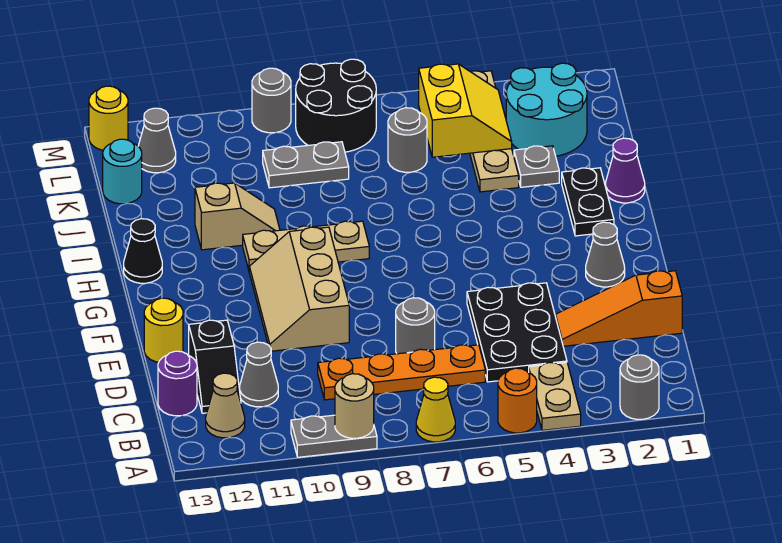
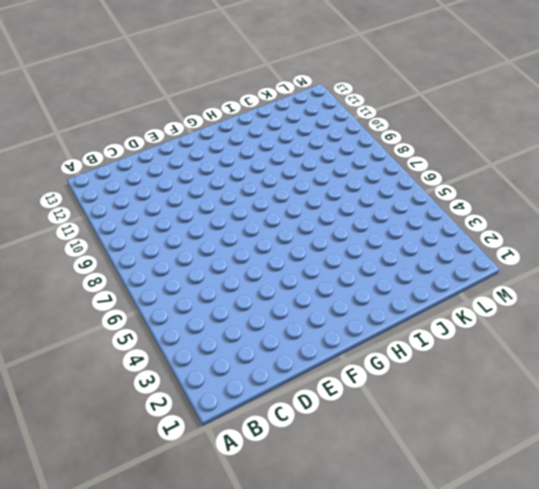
none -> grey round brick A2 level 1
none -> tan plate A4:B4 level 1
none -> orange round brick A5 level 1
none -> yellow cone A7 level 1

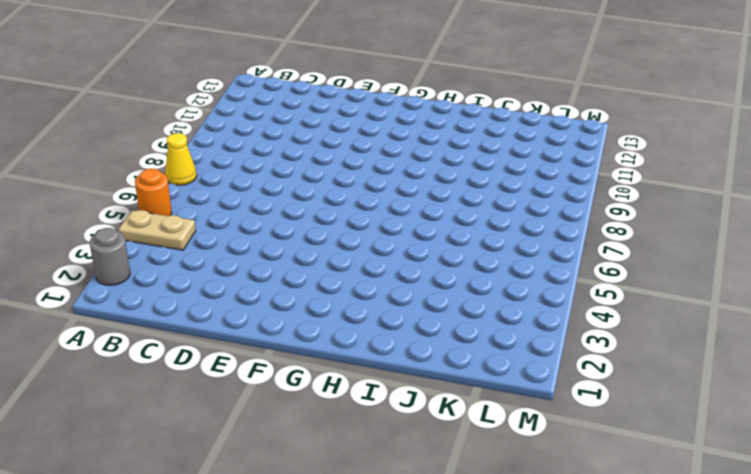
none -> grey plate A9:A10 level 1
none -> tan cone B12 level 1
none -> black plate C4:E5 level 1
none -> orange plate C6:C9 level 1

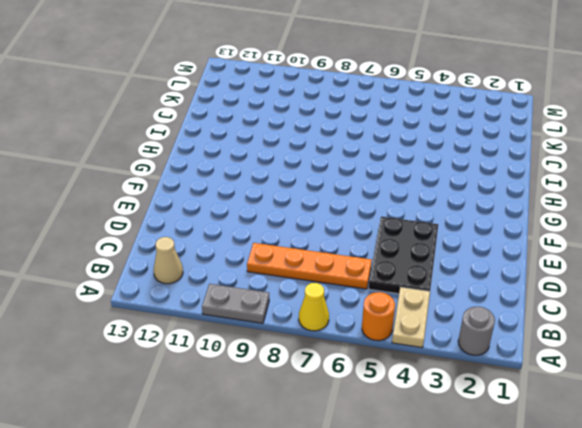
none -> grey cone C11 level 1
none -> black slope C12:D12 level 1 top D
none -> purple round brick C13 level 1
none -> orange slope D1:D3 level 1 top 1

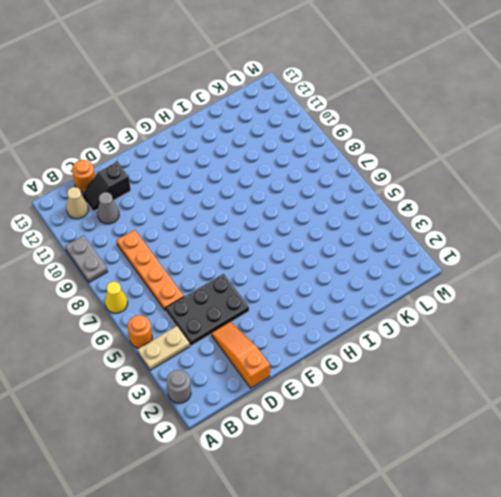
orange round brick C13 level 1 -> purple round brick C13 level 1
none -> grey round brick D7 level 1
none -> tan slope E9:G10 level 1 top 9
none -> yellow round brick E13 level 1
none -> grey cone F2 level 1

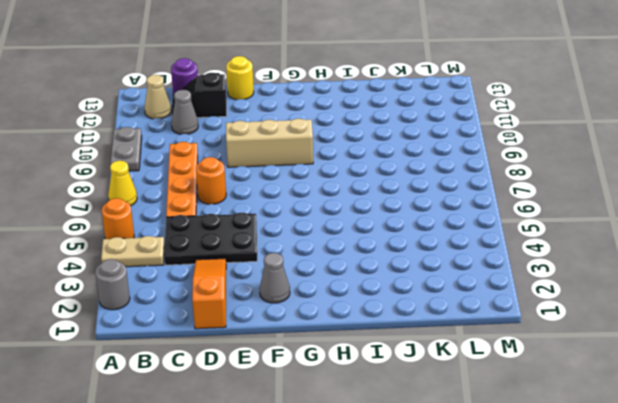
orange round brick D7 level 1 -> grey round brick D7 level 1
none -> black plate H2:I2 level 1
none -> tan plate H8:H10 level 1
none -> black cone H13 level 1
none -> purple cone I1 level 1

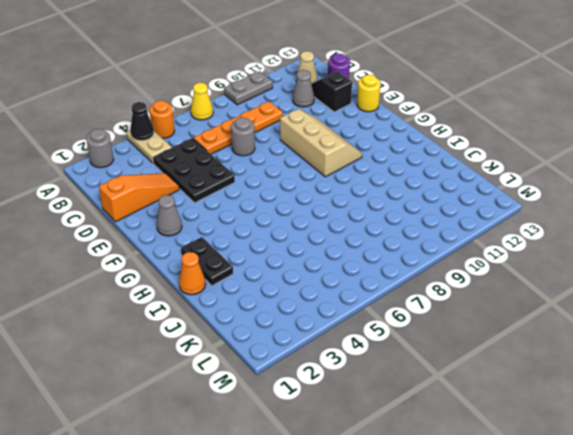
black cone A4 level 2 -> black cone H13 level 1
orange cone I1 level 1 -> purple cone I1 level 1
none -> tan plate H8:H10 level 1
none -> tan slope I10:I11 level 1 top 11
none -> grey plate J3 level 1
none -> tan plate J4:M4 level 1

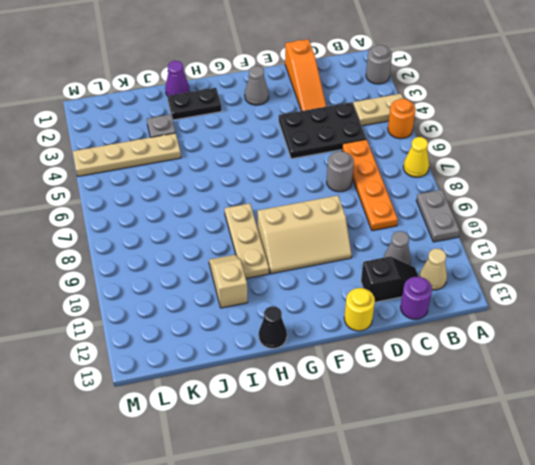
none -> cyan round brick K2:L3 level 1
none -> grey round brick K6 level 1
none -> grey plate K8:K9 level 1
none -> cyan round brick K13 level 1

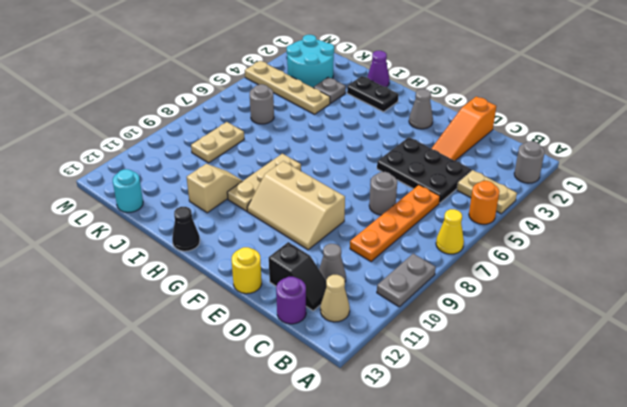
tan plate K8:K9 level 1 -> grey plate K8:K9 level 1
none -> black round brick L7:M8 level 1
none -> grey cone L12 level 1
none -> grey round brick M9 level 1
none -> yellow round brick M13 level 1

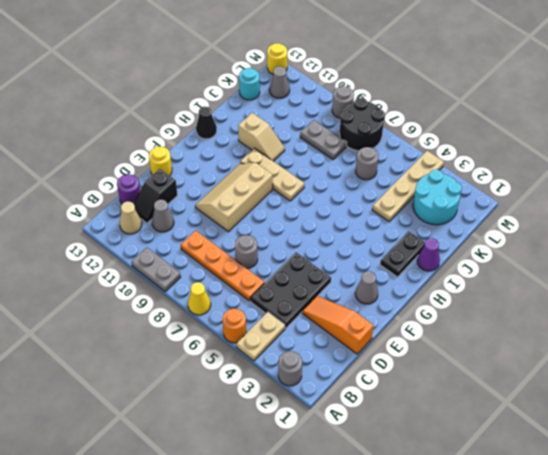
none -> grey plate J3 level 1
none -> tan round brick A9 level 2
none -> yellow slope K4:L5 level 2 top 5

